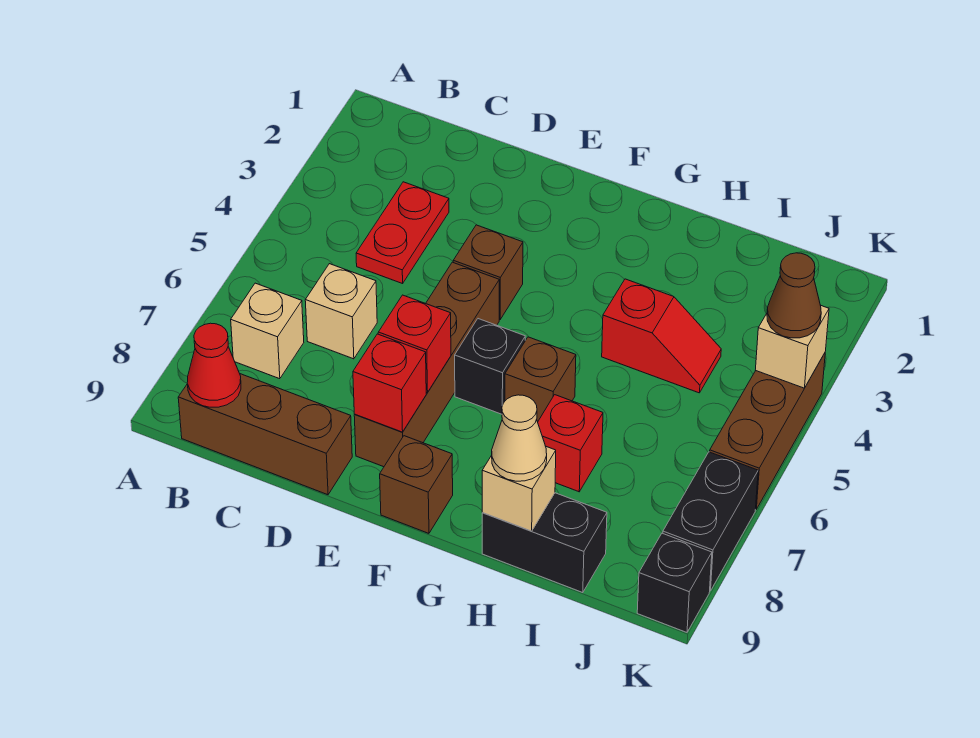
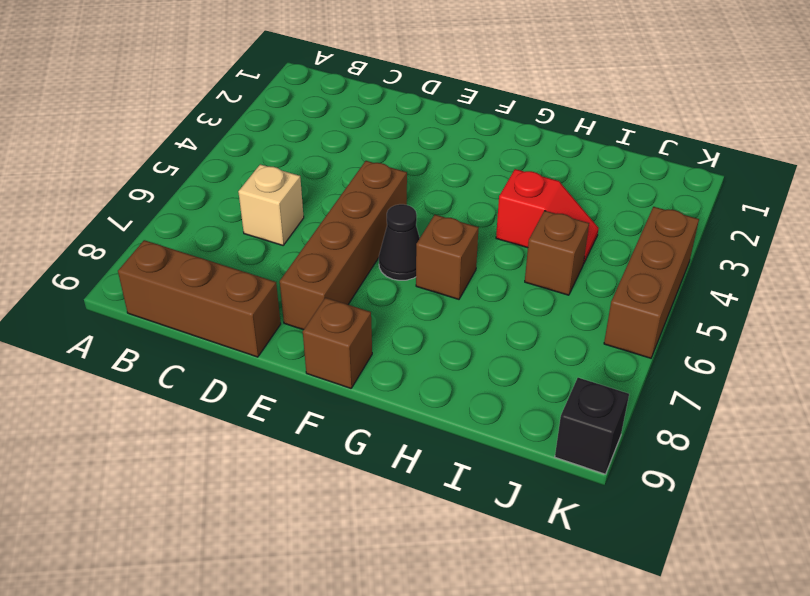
black cone F6 level 1 -> black brick F6 level 1
brown brick I5 level 1 -> brown brick E4 level 1
none -> tan brick B7 level 1
none -> red plate C3:C4 level 1
none -> red brick H7 level 1

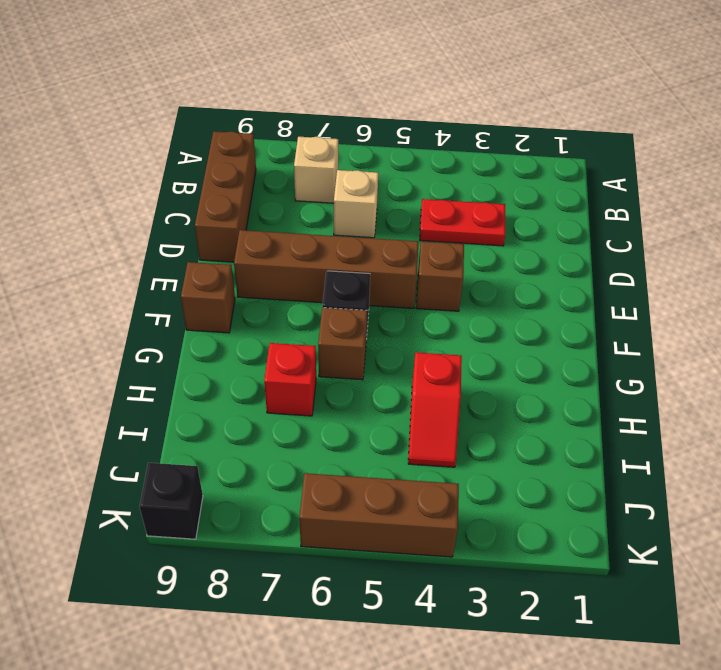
none -> black brick H9:I9 level 1
none -> black brick K7:K8 level 1
none -> red cone B9 level 2

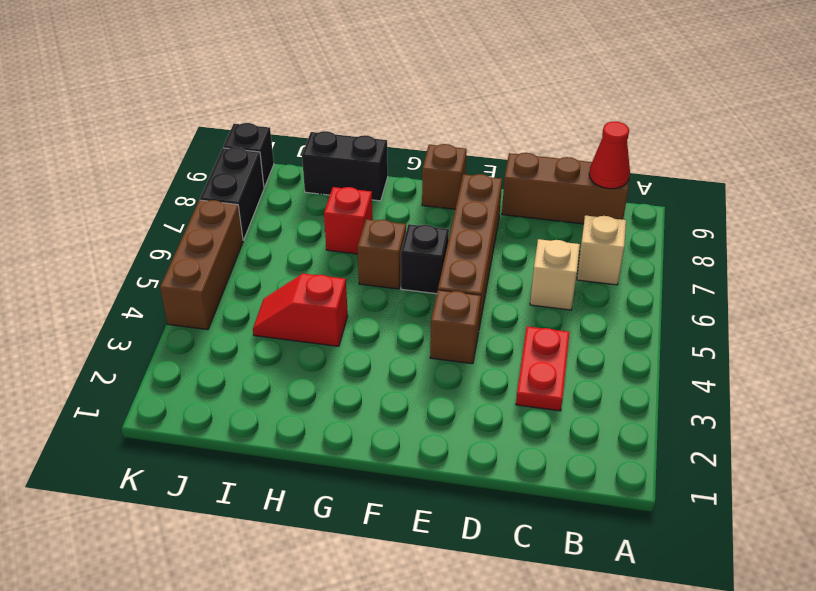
none -> red brick E7 level 2
none -> red brick E8 level 2
none -> tan brick H9 level 2

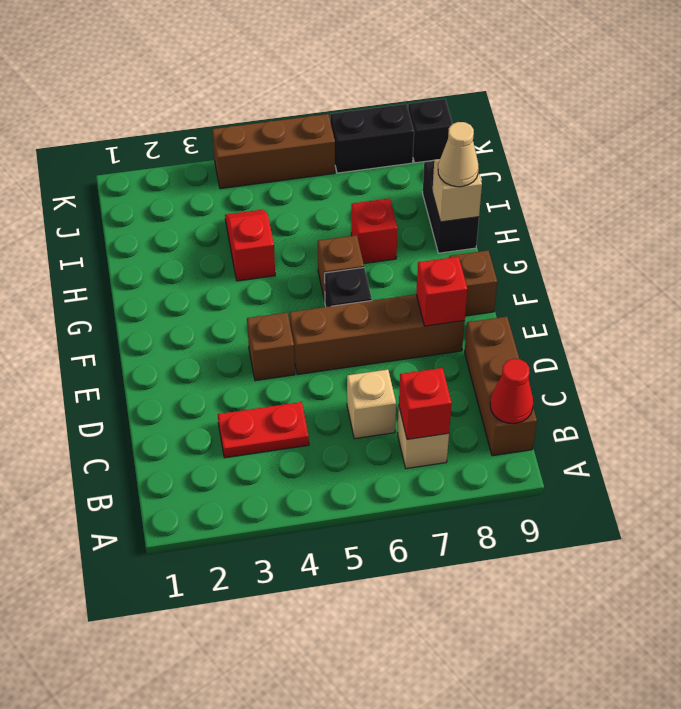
red brick B7 level 2 -> red brick E7 level 2
none -> tan brick K4 level 2
none -> brown cone K4 level 3

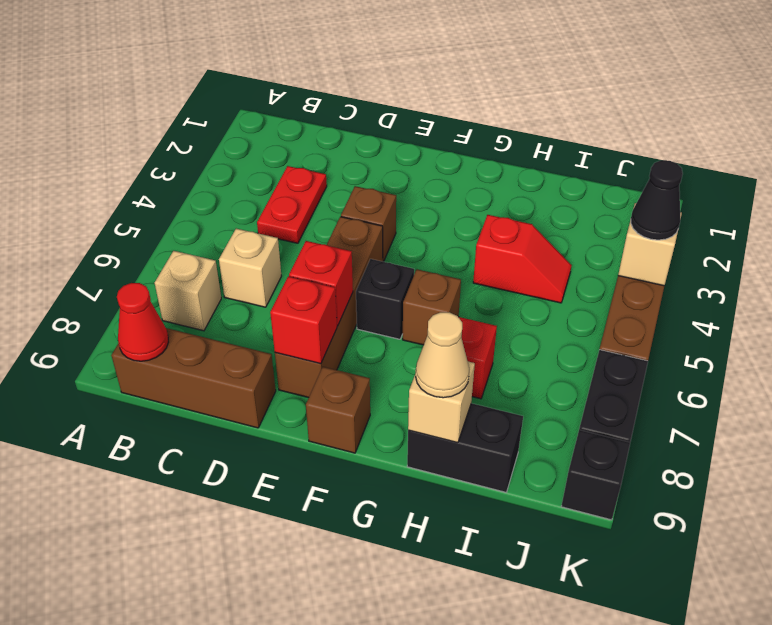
black cone K4 level 3 -> brown cone K4 level 3

